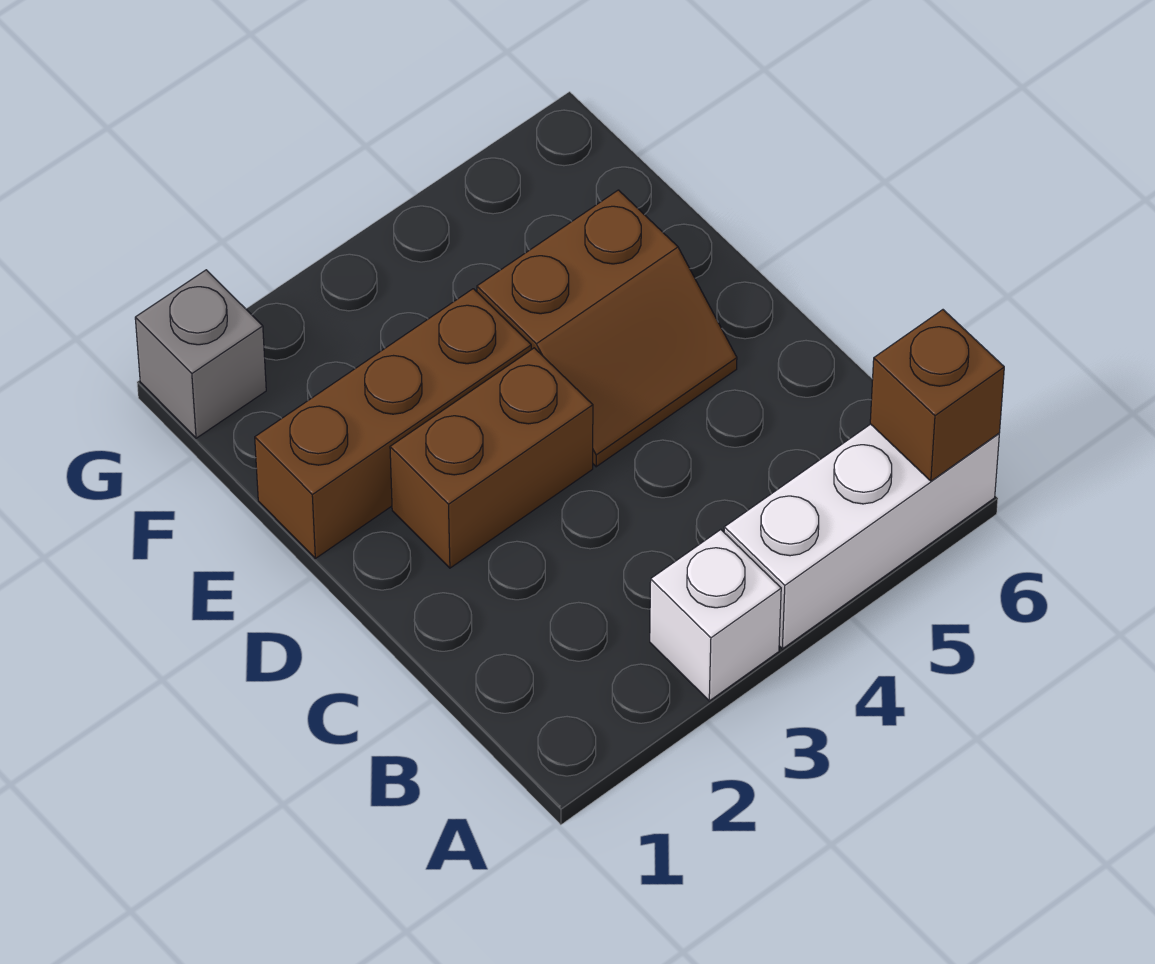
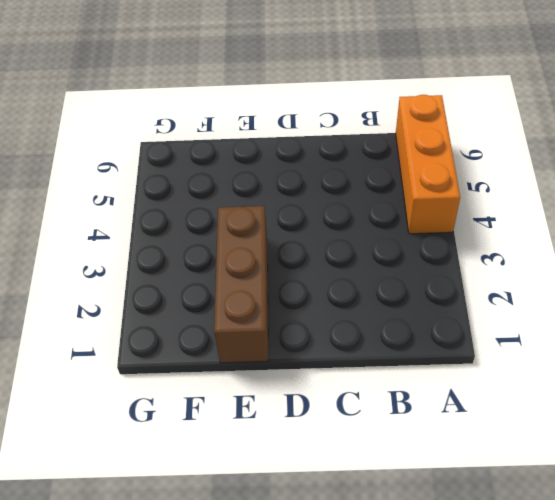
orange brick A4:A6 level 1 -> white brick A4:A6 level 1
none -> white brick A3 level 1
none -> brown brick D2:D3 level 1

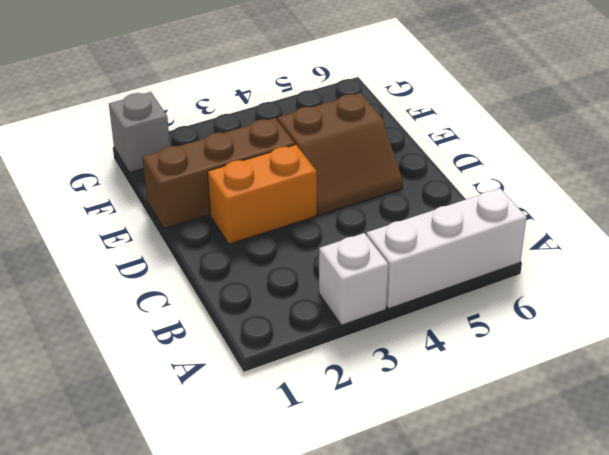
orange brick D2:D3 level 1 -> brown brick D2:D3 level 1
none -> brown brick A6 level 2

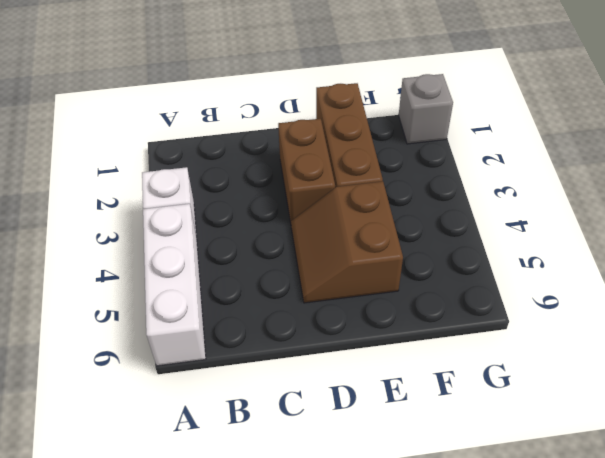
none -> brown brick A6 level 2

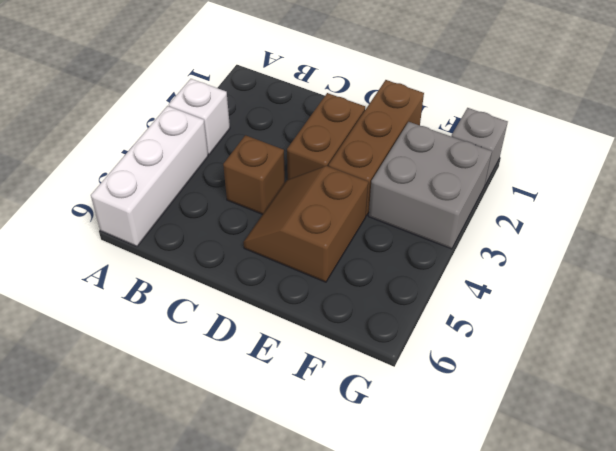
brown brick C4 level 1 -> brown brick A6 level 2
grey brick F2:G3 level 1 -> none

